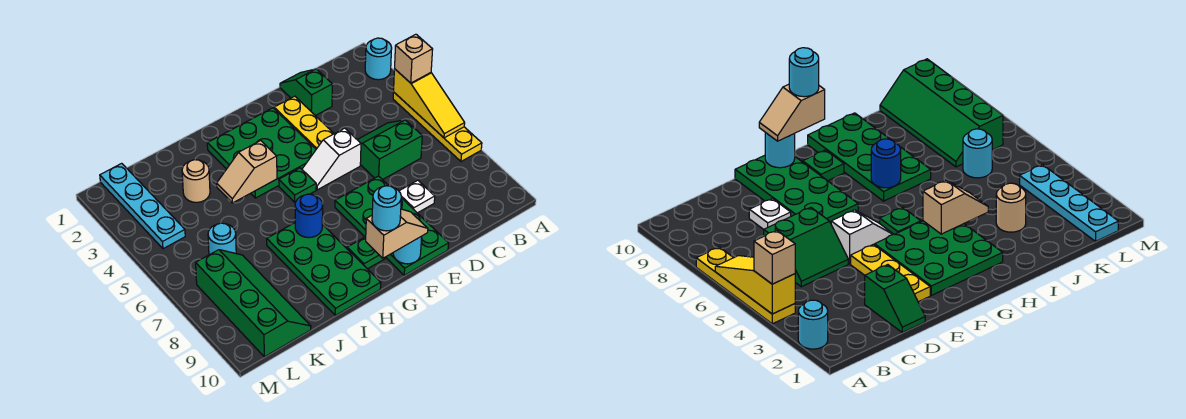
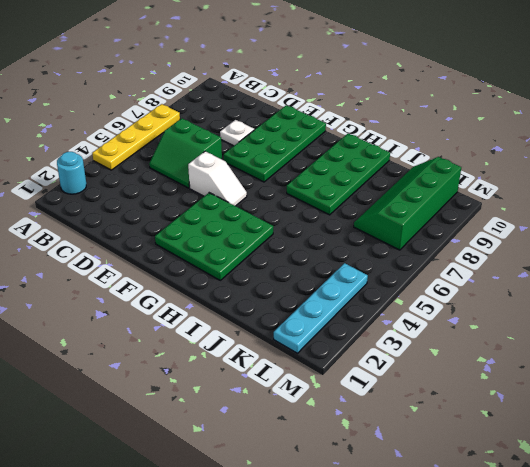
none -> green slope D1:D2 level 1 top 2
none -> yellow plate E2:E4 level 1
none -> green plate G5 level 1

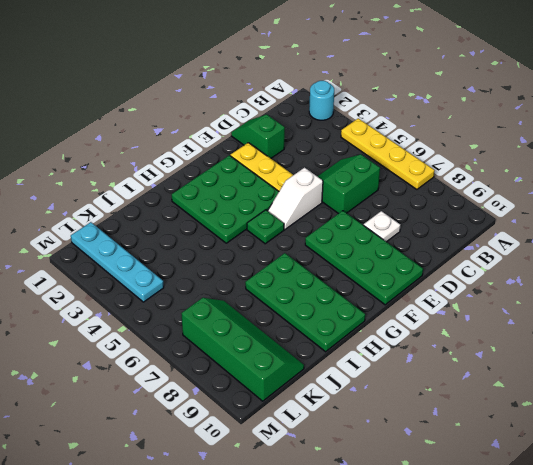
none -> green plate G9 level 1
none -> tan round brick J3 level 1
none -> cyan round brick K6 level 1

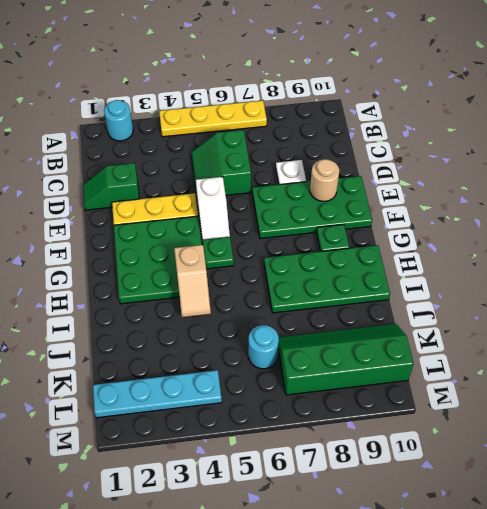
tan round brick E9 level 2 -> tan round brick J3 level 1
none -> yellow slope A4:A6 level 2 top 4
none -> cyan round brick F10 level 2
none -> blue round brick H7 level 2

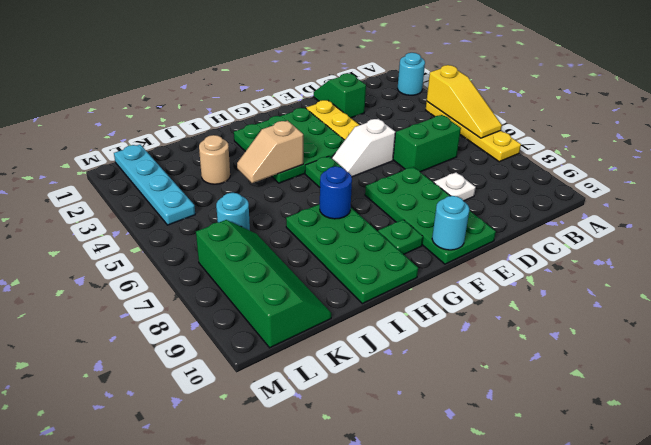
none -> tan brick A4 level 3
none -> tan slope F10:G10 level 3 top G
none -> cyan round brick G10 level 4

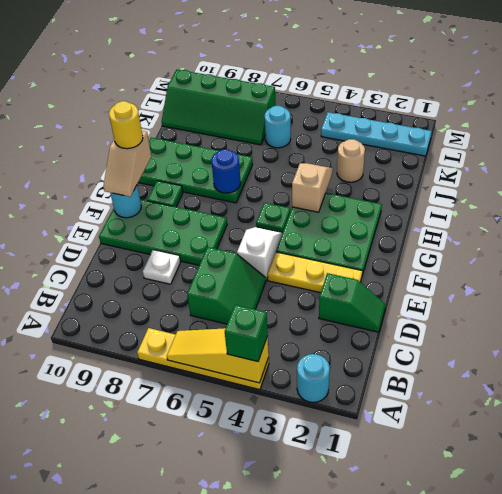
green brick A4 level 3 -> tan brick A4 level 3
yellow round brick G10 level 4 -> cyan round brick G10 level 4

